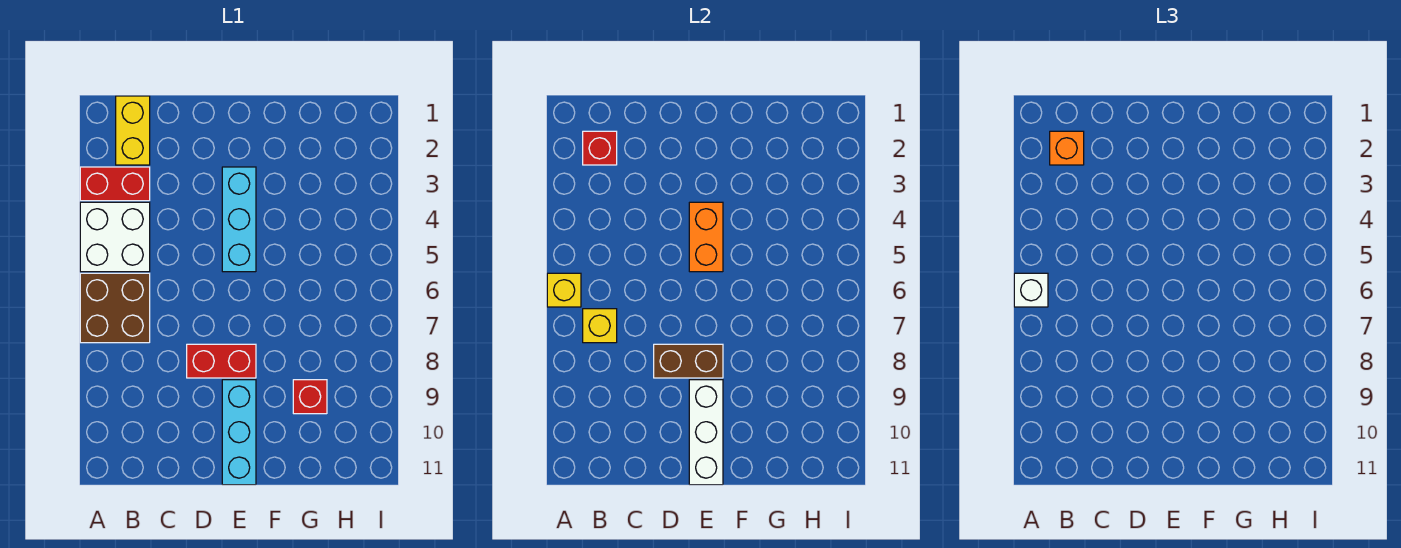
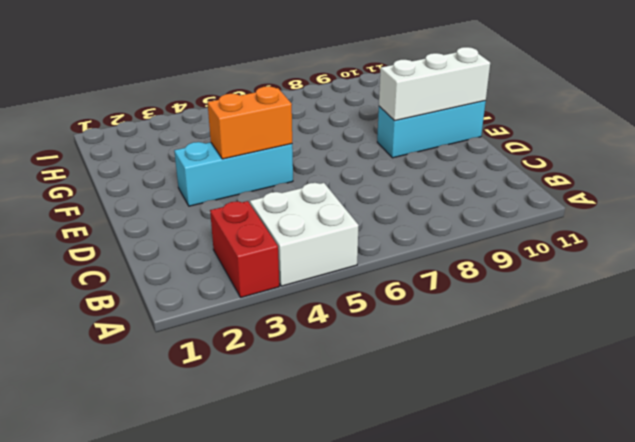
none -> brown brick A6:B7 level 1
none -> yellow brick B1:B2 level 1
none -> red brick D8:E8 level 1

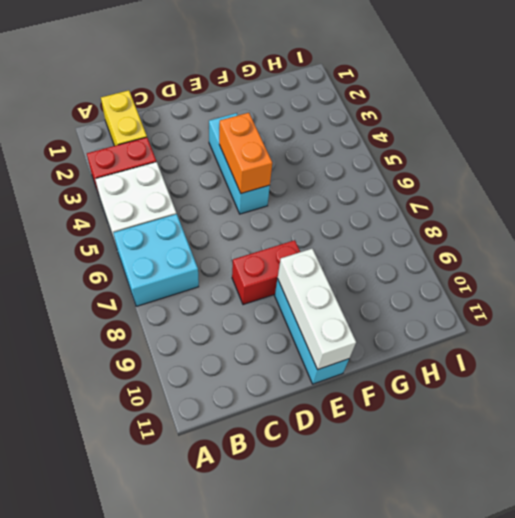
cyan brick A6:B7 level 1 -> brown brick A6:B7 level 1
none -> red brick G9 level 1
none -> yellow brick A6 level 2
none -> red brick B2 level 2

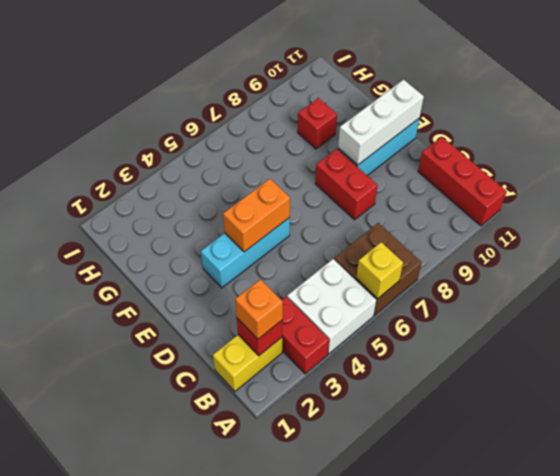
red brick A11:C11 level 1 -> none
none -> yellow brick B7 level 2
none -> brown brick D8:E8 level 2
none -> white brick A6 level 3

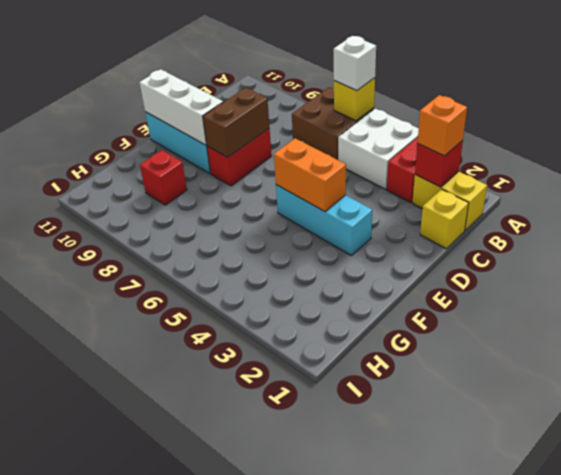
yellow brick C1 level 1 -> yellow brick B7 level 2

